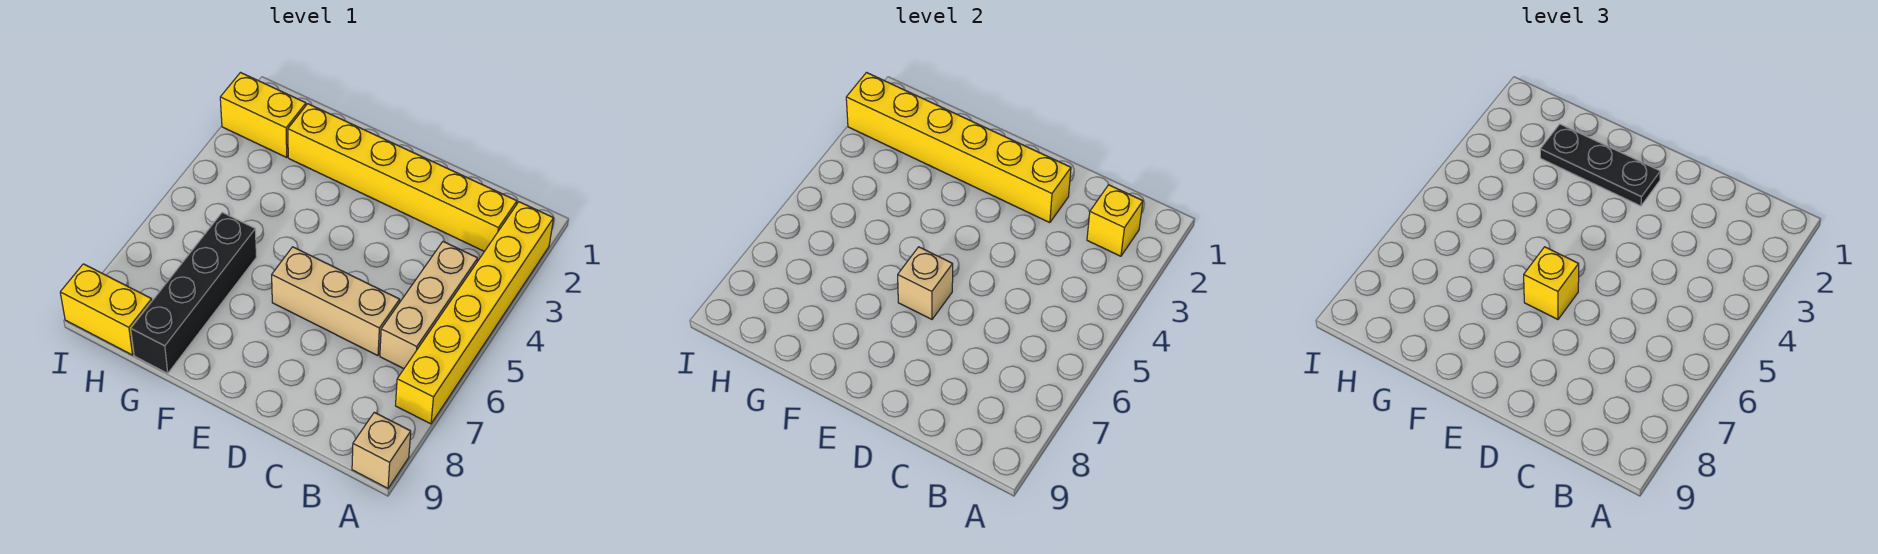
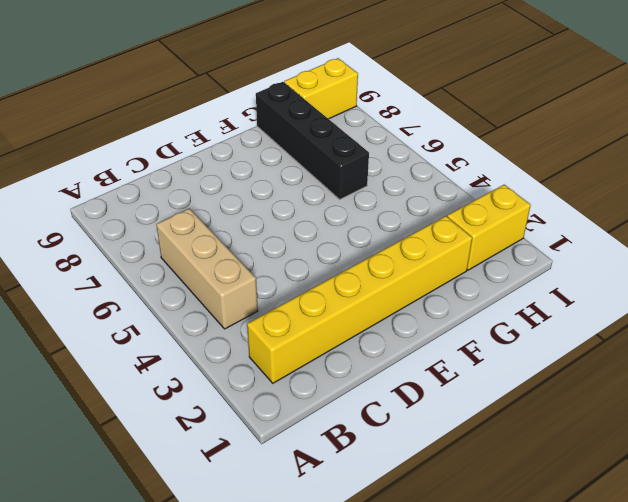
none -> yellow brick A2:A7 level 1
none -> tan brick A9 level 1
none -> tan brick C6:E6 level 1

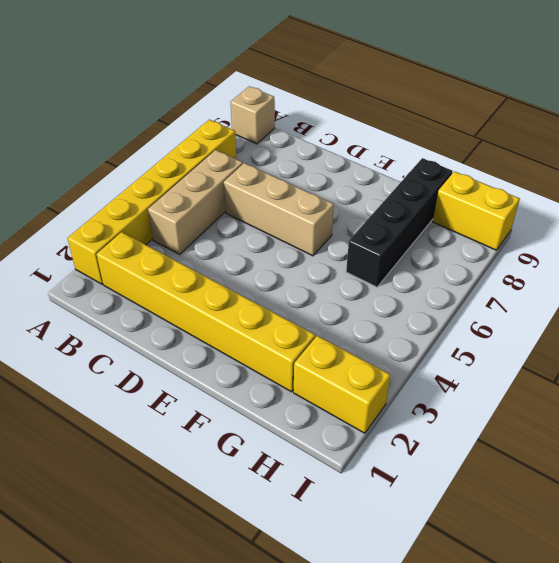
none -> yellow brick B2 level 2
none -> yellow brick D2:I2 level 2
none -> tan brick E6 level 2

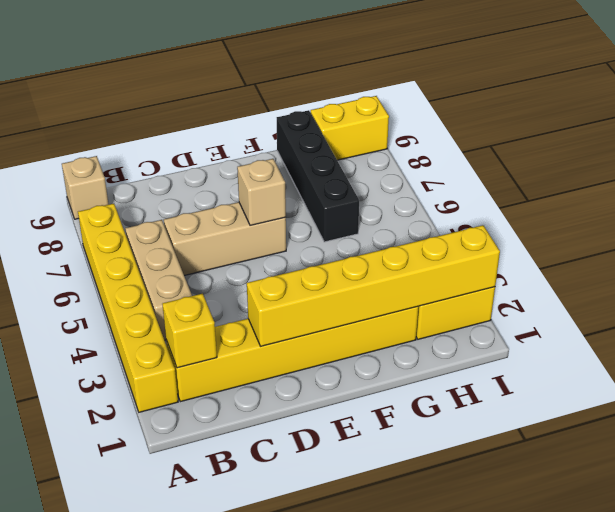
none -> black plate E2:G2 level 3
none -> yellow brick E6 level 3

